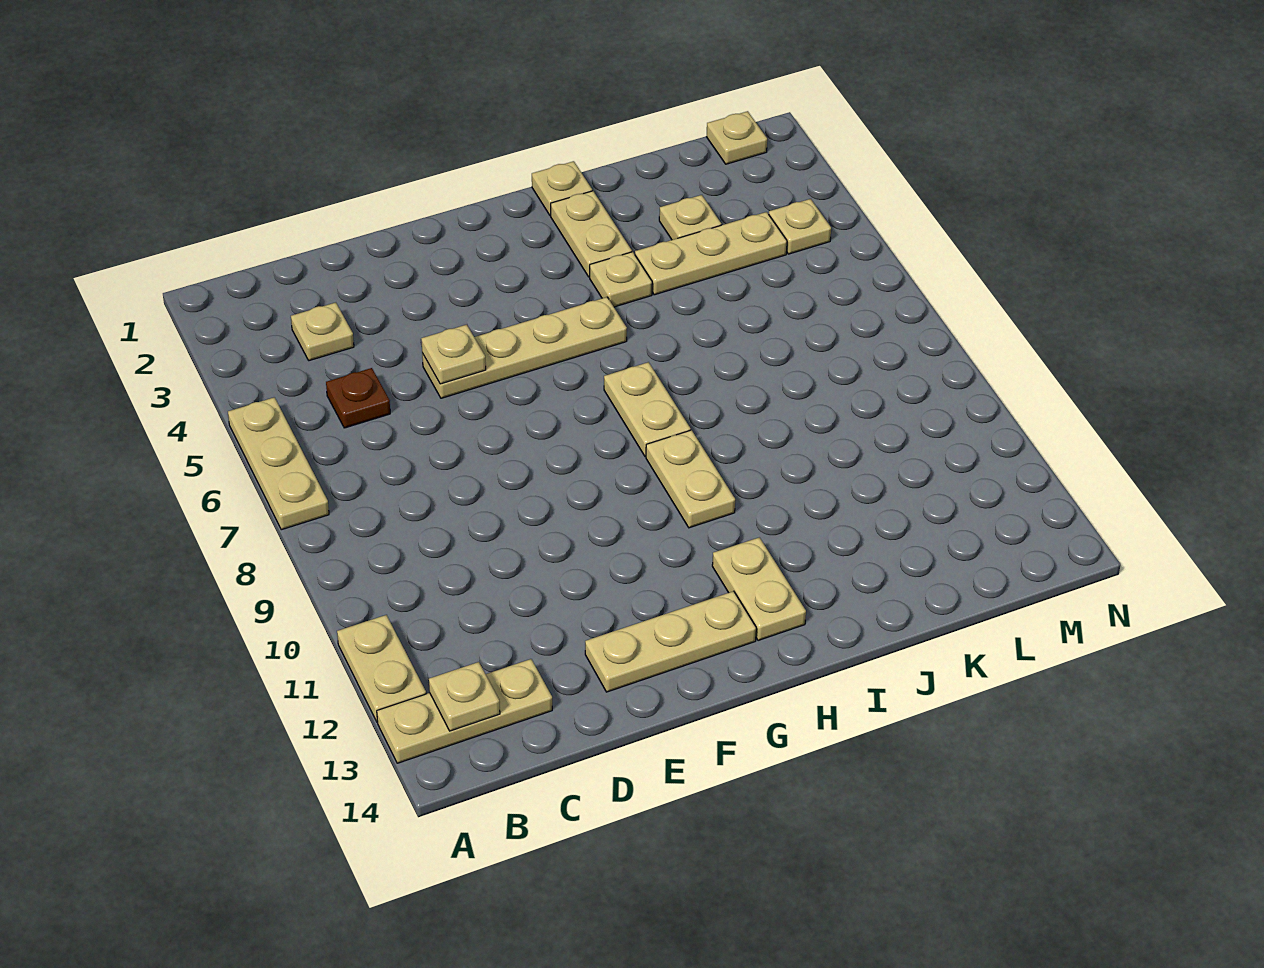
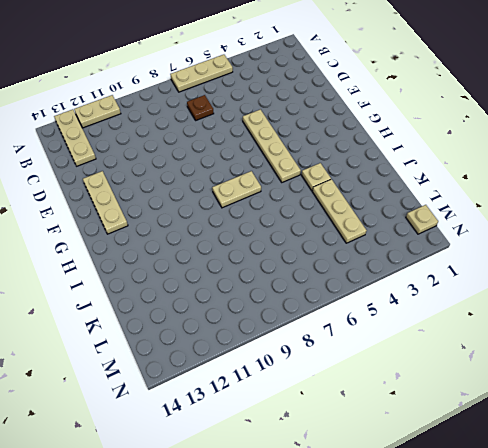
brown plate C7 level 1 -> brown plate C5 level 1
none -> tan plate C3 level 1
none -> tan plate H9:H10 level 1
none -> tan plate H12:H13 level 1

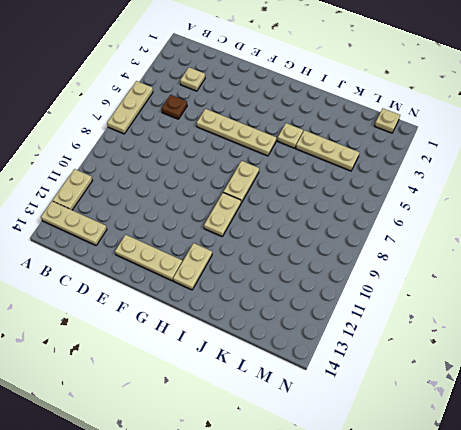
none -> tan plate I1 level 1
none -> tan plate I2:I3 level 1
none -> tan plate K3 level 1

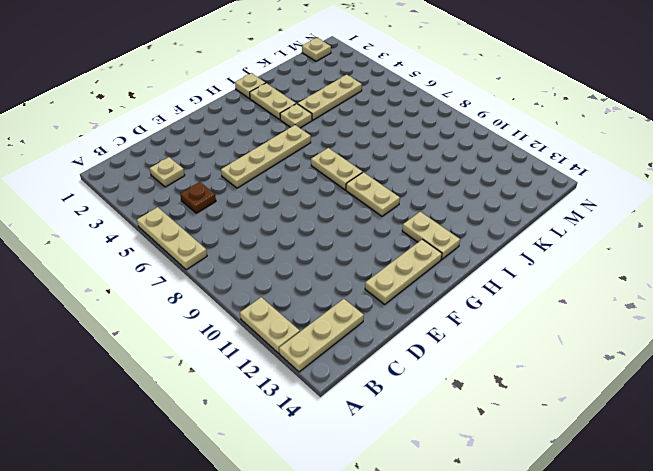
none -> tan plate K3 level 1
none -> tan plate M4 level 1
none -> tan plate B13 level 2

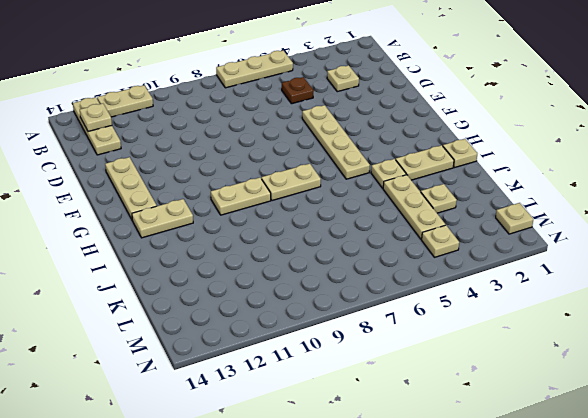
none -> tan plate E5 level 2

